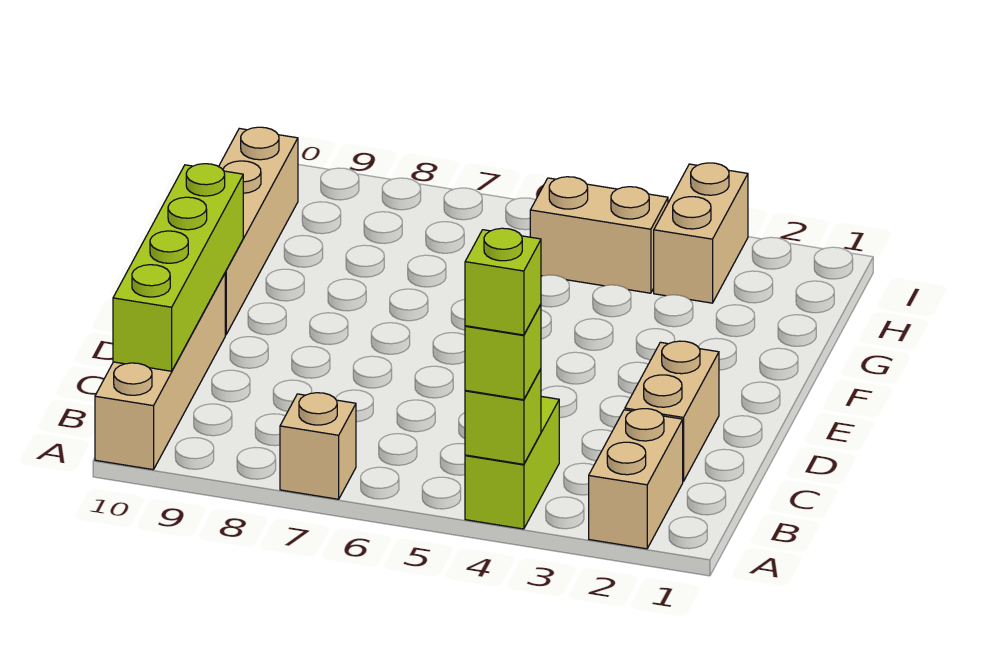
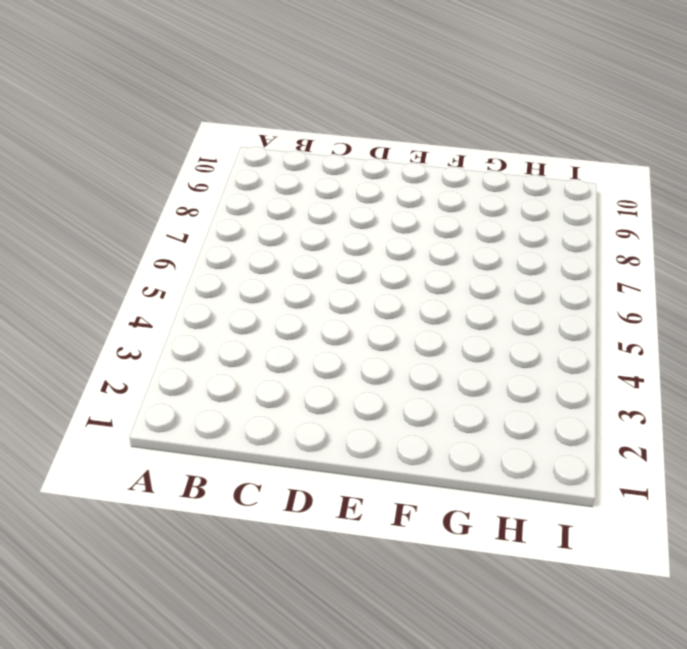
none -> tan brick A2:B2 level 1
none -> lime brick A4:B4 level 1
none -> tan brick A7 level 1

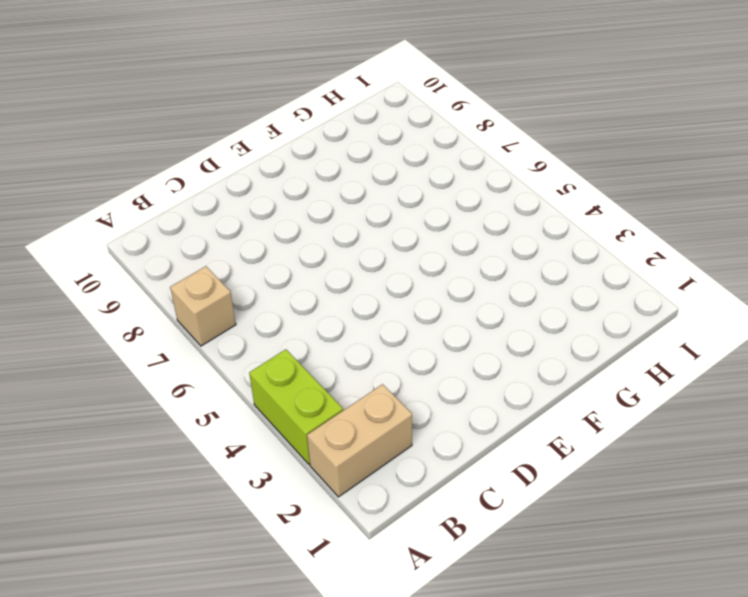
lime brick A3:A4 level 1 -> lime brick A4:B4 level 1
none -> tan brick A10:D10 level 1
none -> tan brick C2:D2 level 1
none -> tan brick E10:H10 level 1

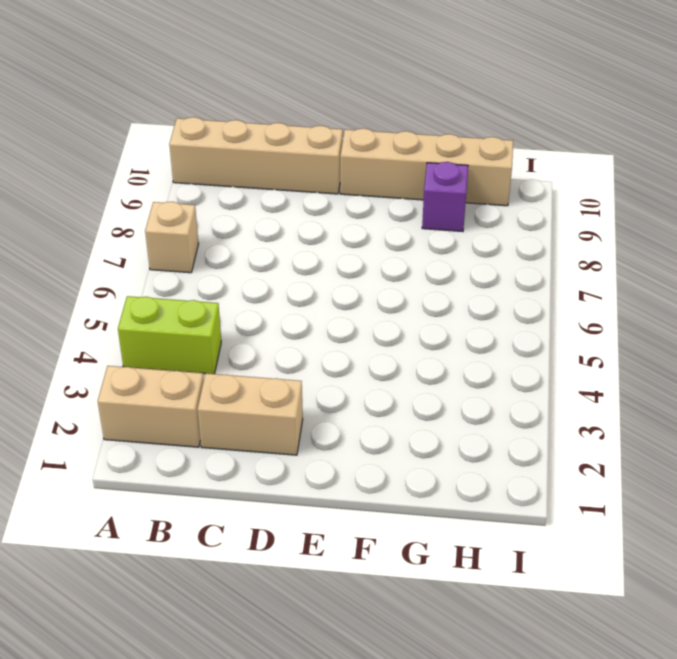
purple brick G9 level 1 -> none
none -> tan brick H3:I3 level 1
none -> tan brick H4:H5 level 1
none -> lime brick A4 level 2

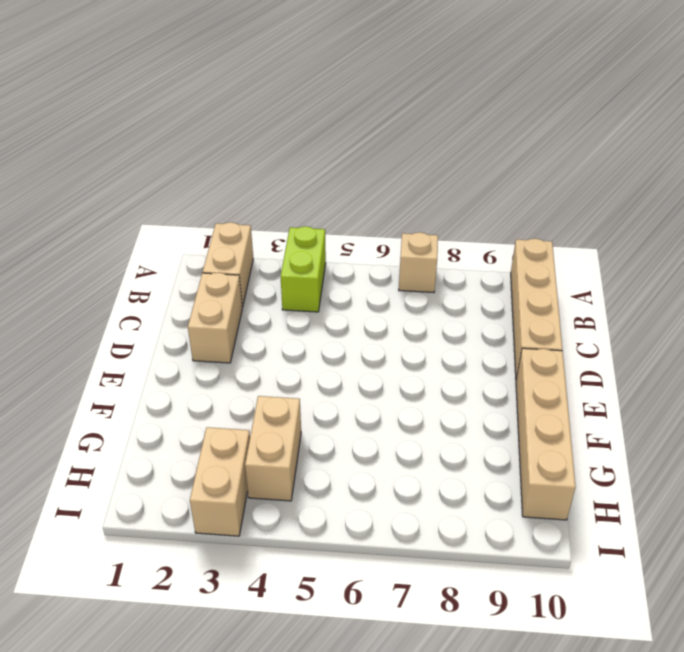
tan brick G4:H4 level 1 -> tan brick H4:H5 level 1
none -> lime brick A4 level 2
none -> lime brick B10:E10 level 2
none -> lime brick A4 level 3

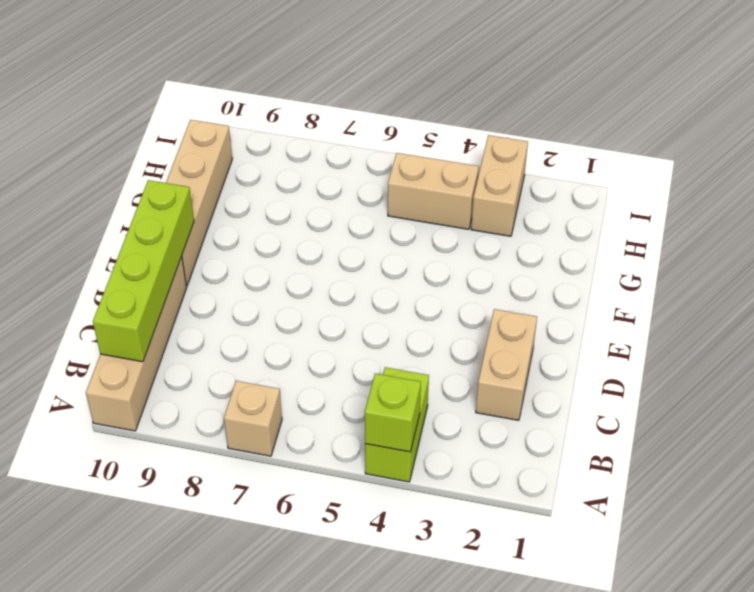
none -> tan brick A2:B2 level 1
none -> lime brick A4 level 3
none -> lime brick A4 level 4

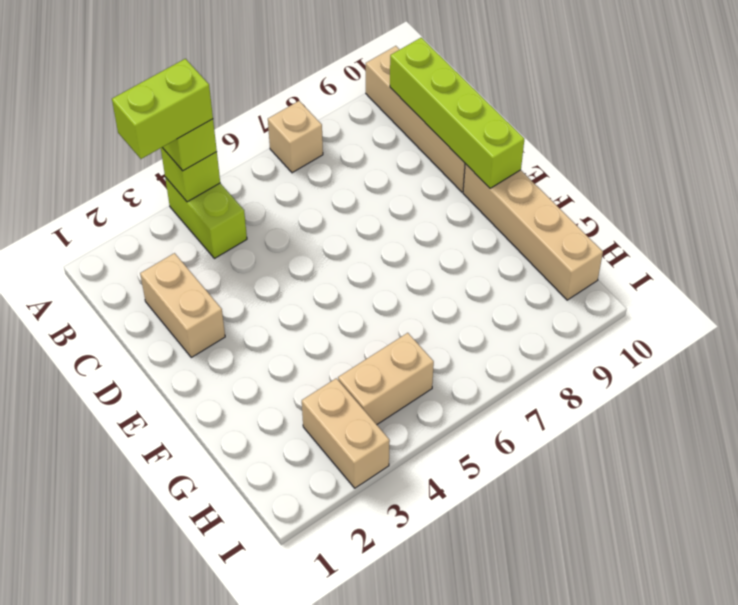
lime brick A3:A4 level 4 -> lime brick A4 level 4
none -> tan brick A2:B2 level 1

